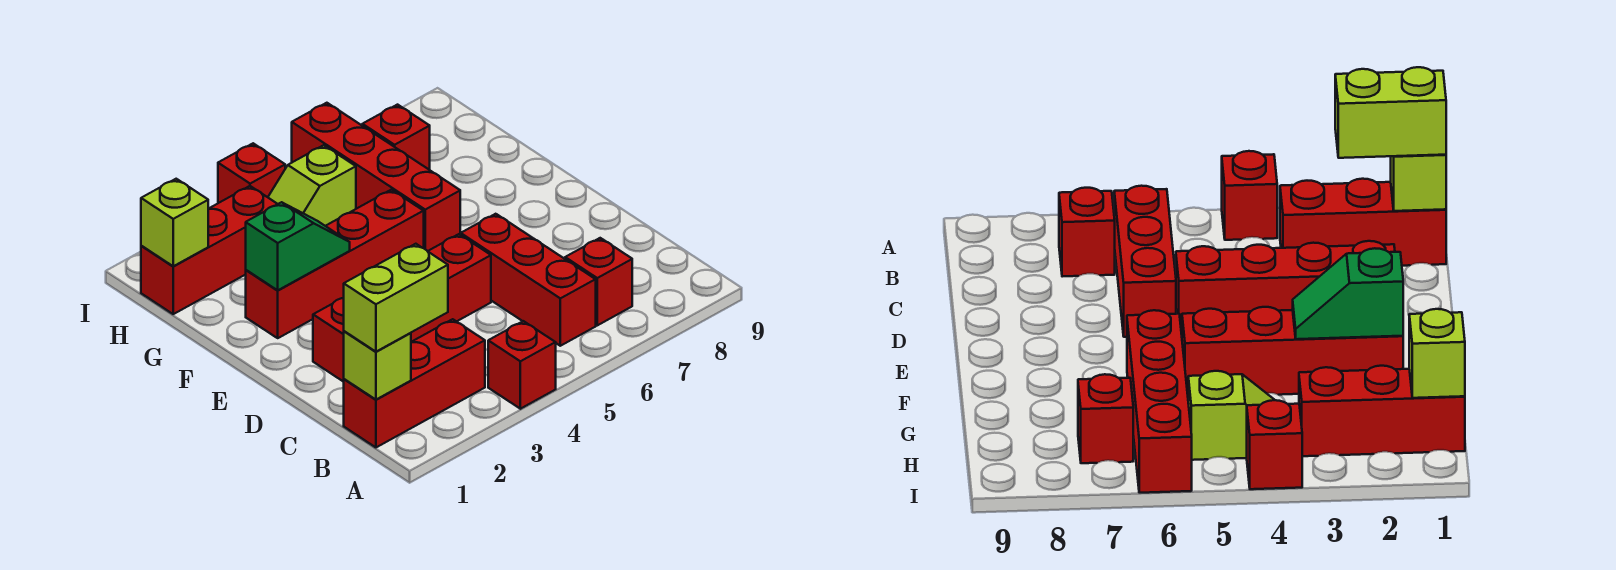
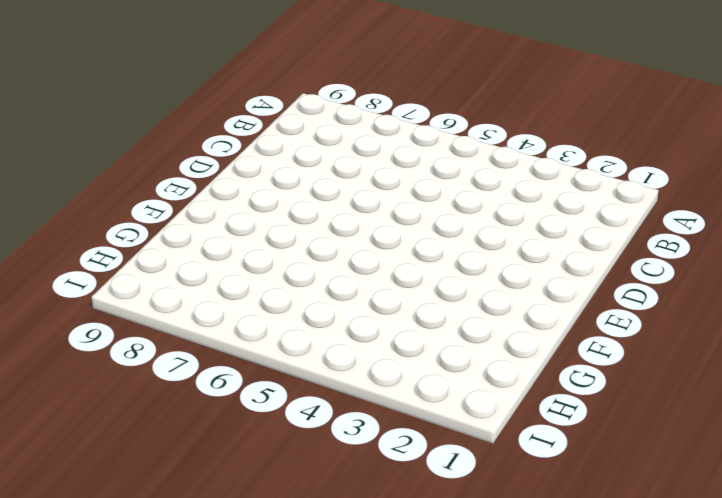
none -> red brick A4 level 1
none -> red brick B1:B3 level 1
none -> red brick B6:D6 level 1

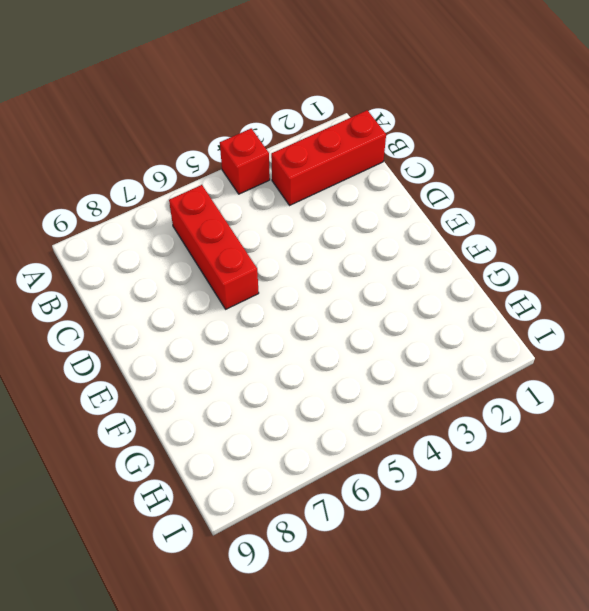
none -> red brick B7 level 1
none -> red brick D2:D5 level 1
none -> red brick F2:F5 level 1

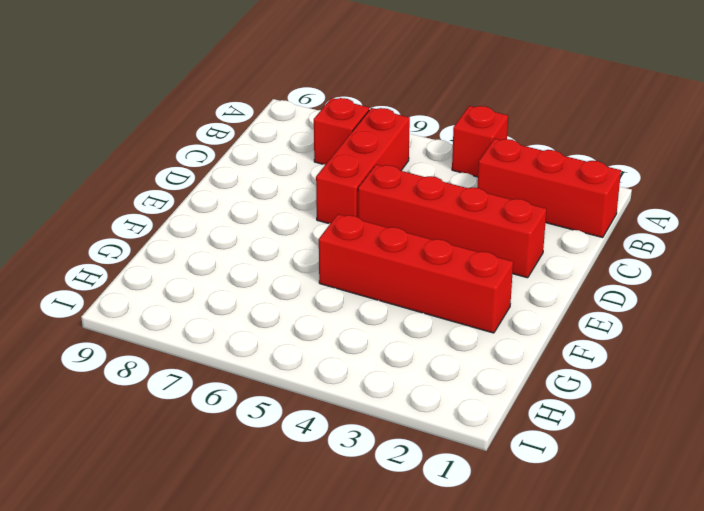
none -> red brick F6:I6 level 1
none -> red brick H1:H3 level 1
none -> lime slope H4:H5 level 1 top 5

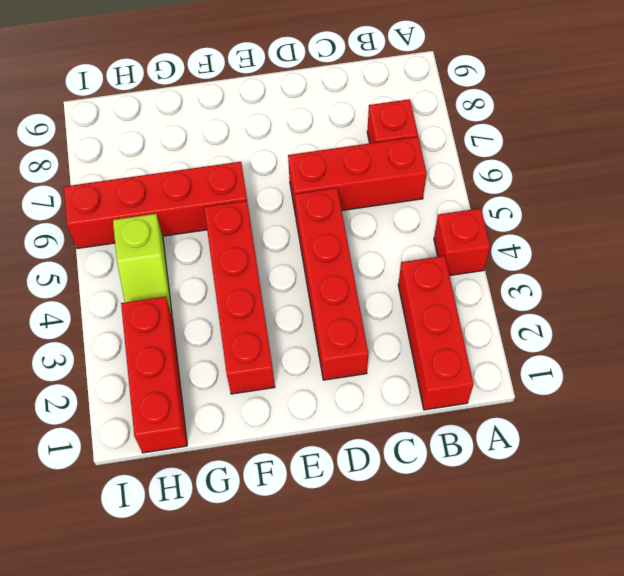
none -> red brick H7 level 1
none -> red brick I4 level 1
none -> lime brick B1 level 2

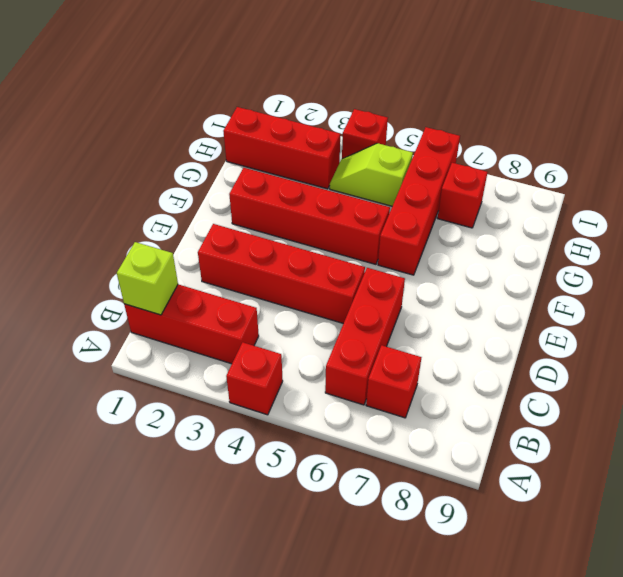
none -> green slope F2:F3 level 2 top 2
none -> lime brick H1 level 2
none -> lime brick B1:B2 level 3

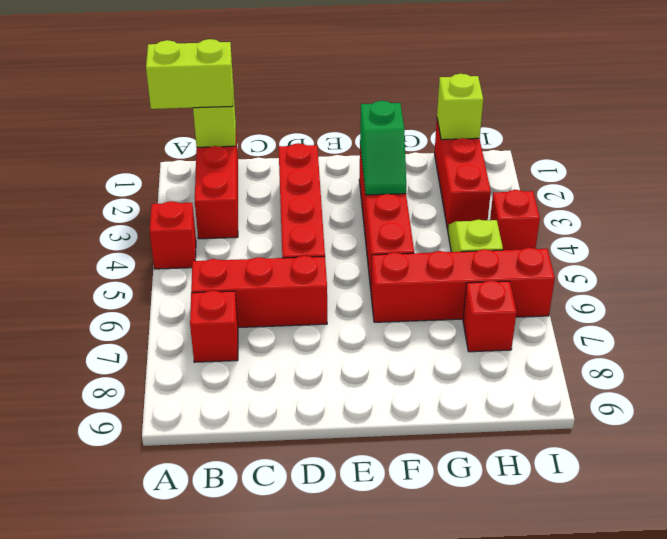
lime brick A1:B1 level 3 -> lime brick B1:B2 level 3

